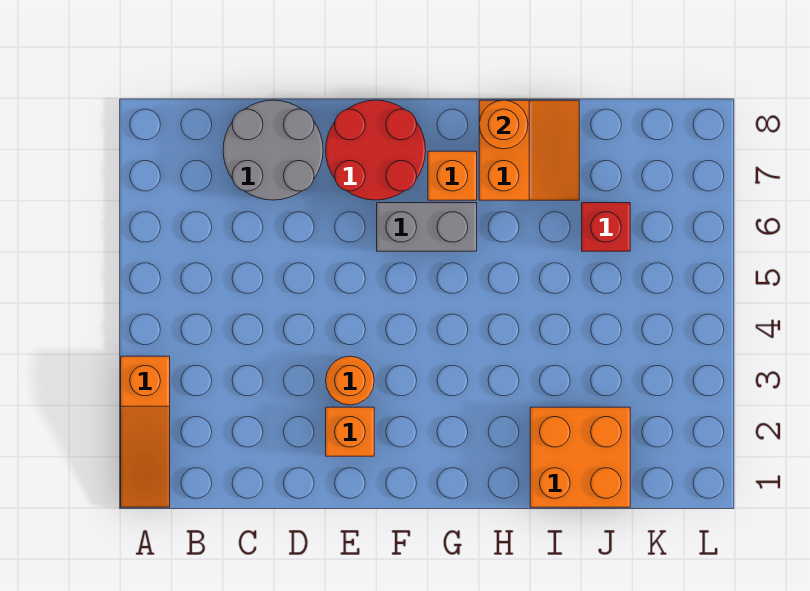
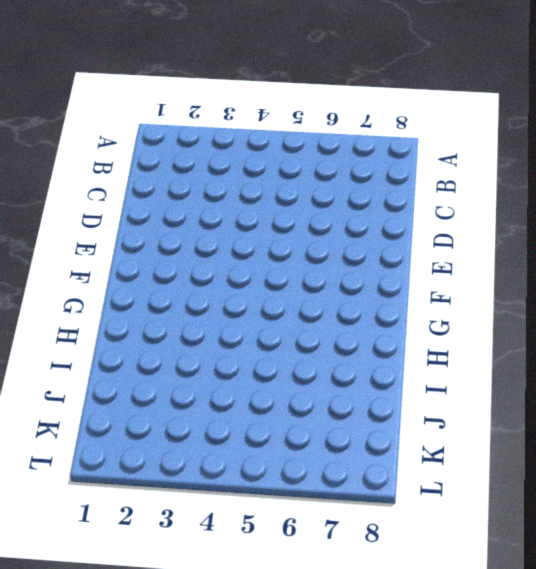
none -> orange slope A1:A3 level 1 top 3
none -> grey round brick C7:D8 level 1

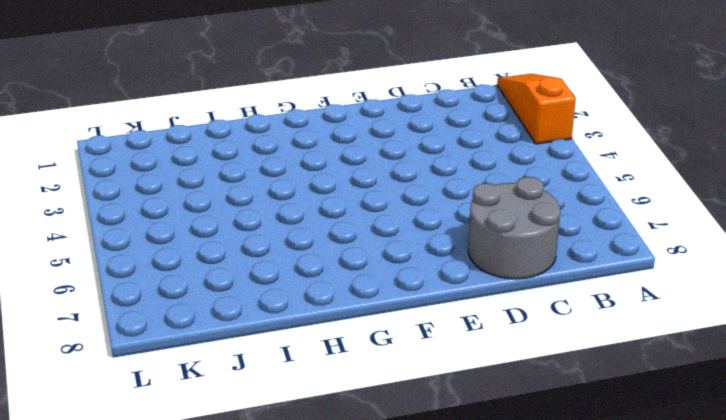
none -> orange brick E2 level 1
none -> orange round brick E3 level 1

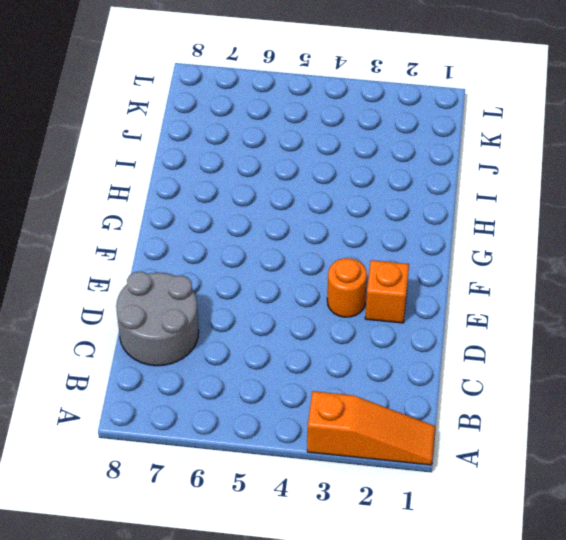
none -> red round brick E7:F8 level 1
none -> grey brick F6:G6 level 1

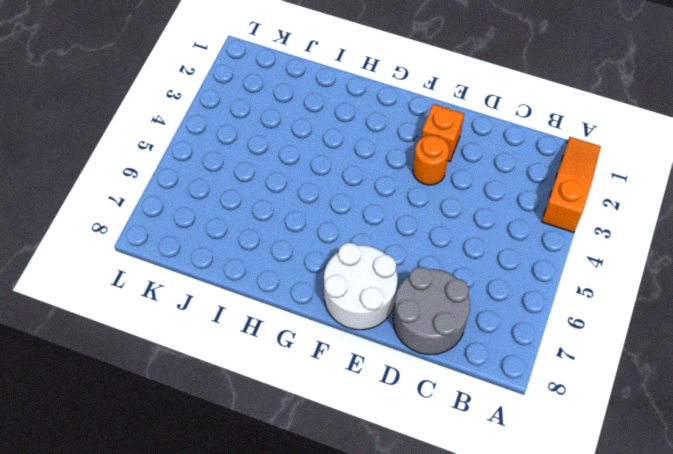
white round brick E7:F8 level 1 -> red round brick E7:F8 level 1
none -> grey brick F6:G6 level 1
none -> orange brick G7 level 1

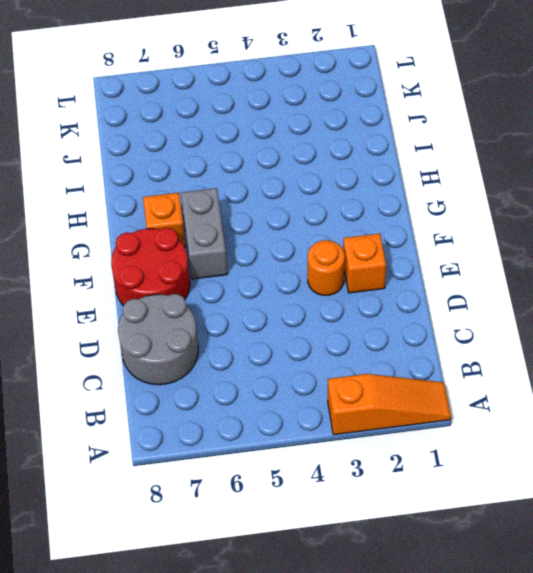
none -> orange slope H7:I8 level 1 top H
none -> orange brick I1:J2 level 1

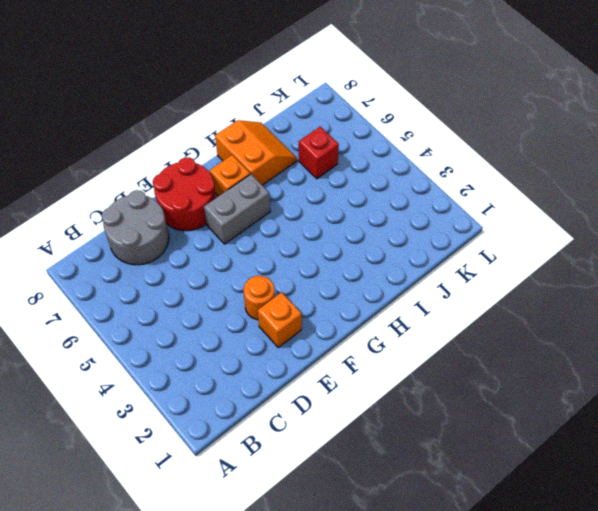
none -> orange slope A1:A3 level 1 top 3
none -> orange brick I1:J2 level 1

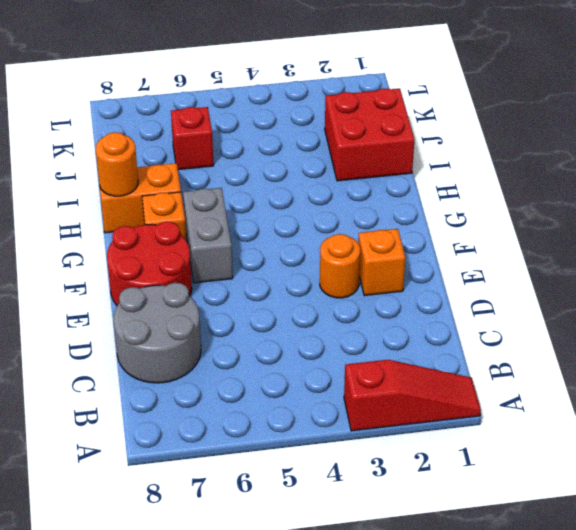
red slope A1:A3 level 1 top 3 -> orange slope A1:A3 level 1 top 3
red brick I1:J2 level 1 -> orange brick I1:J2 level 1

